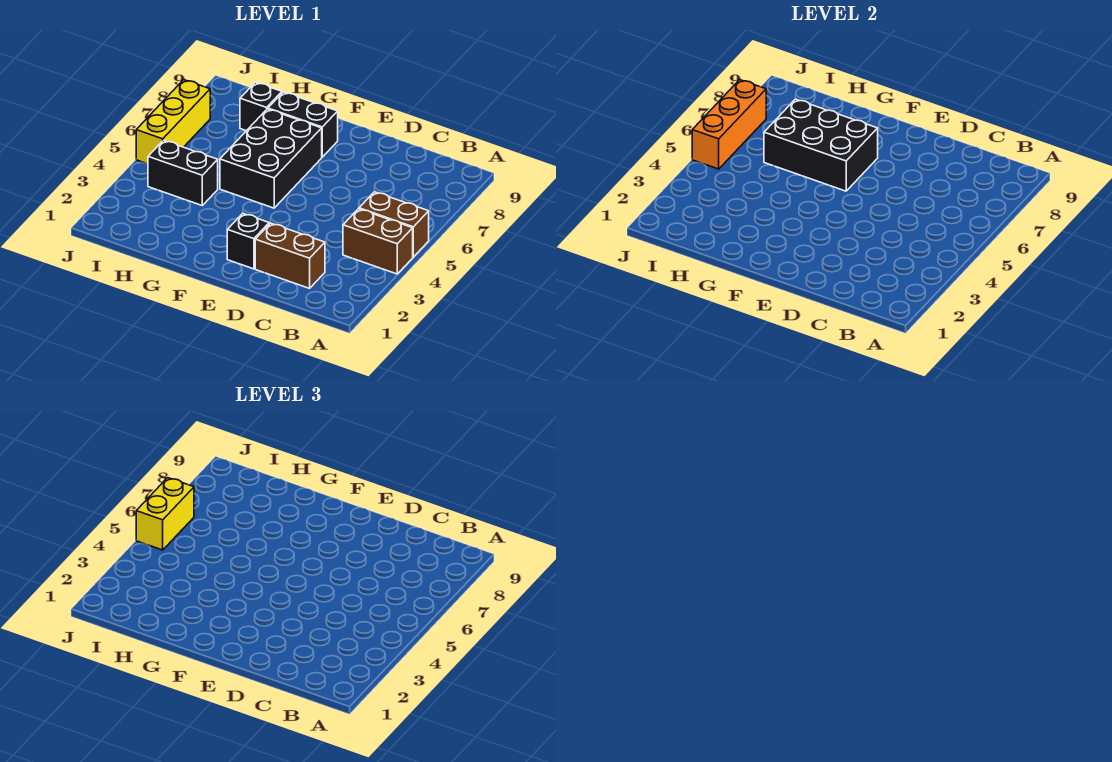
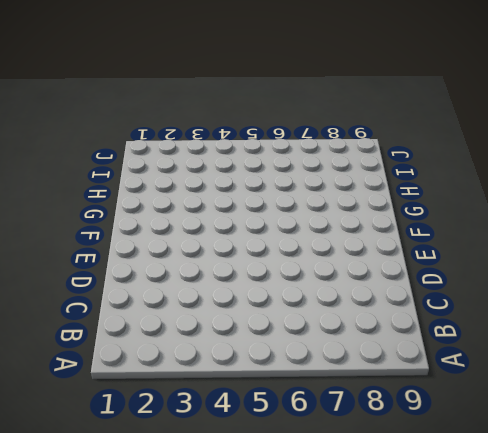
none -> brown brick A4:B4 level 1
none -> brown brick A5:B5 level 1
none -> brown brick C2:D2 level 1

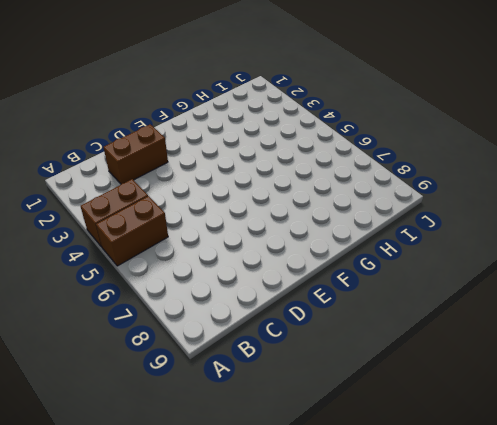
none -> black brick E2 level 1
none -> black brick F5:G7 level 1
none -> black brick F8:G8 level 1

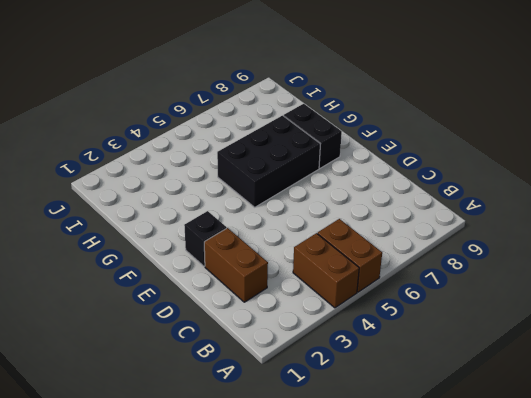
none -> black brick H4:I4 level 1
none -> black brick H8 level 1
none -> yellow brick J5:J7 level 1

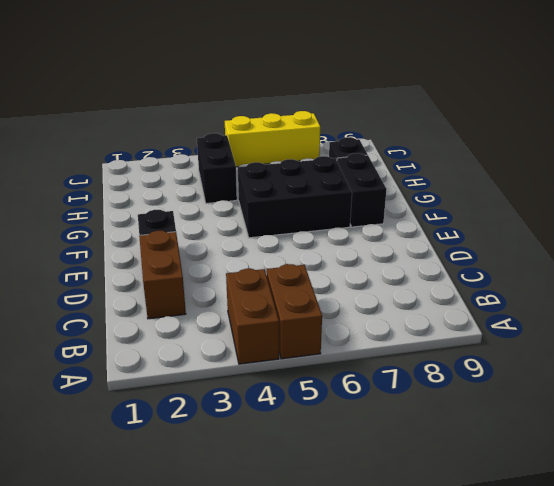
none -> black brick F6:H7 level 2
none -> orange brick J5:J7 level 2
none -> yellow brick J5:J6 level 3

